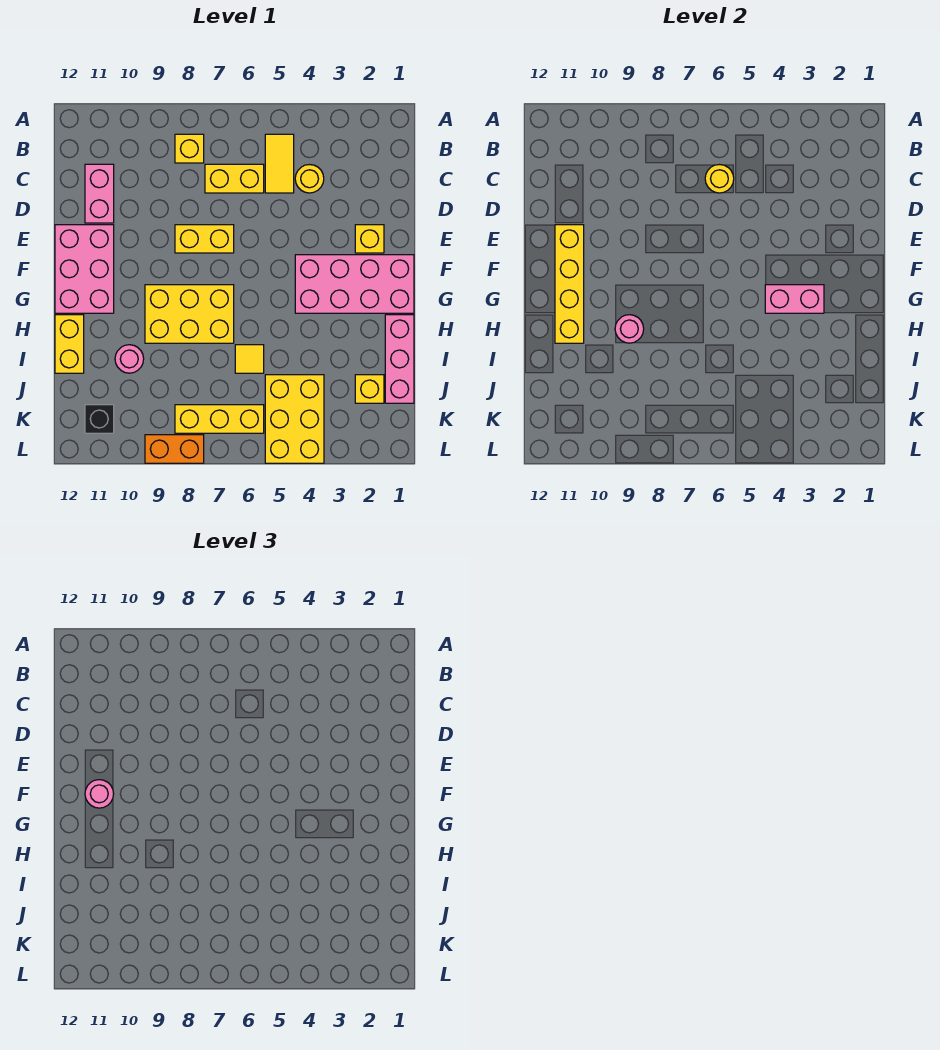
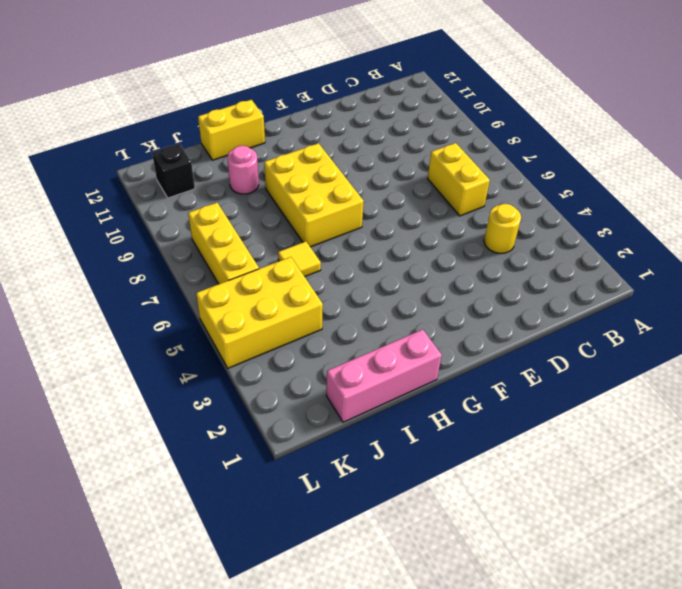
none -> yellow tile B5:C5 level 1
none -> yellow brick B8 level 1
none -> pink brick C11:D11 level 1

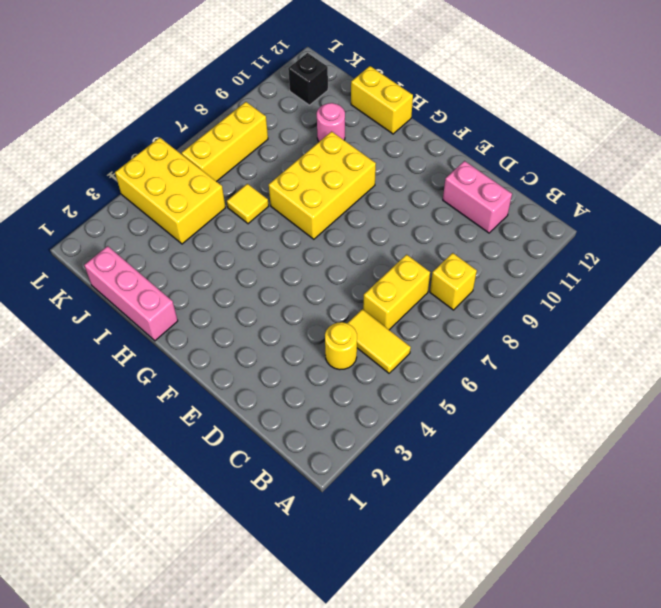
none -> yellow brick E2 level 1
none -> yellow brick E7:E8 level 1
none -> pink brick E11:G12 level 1

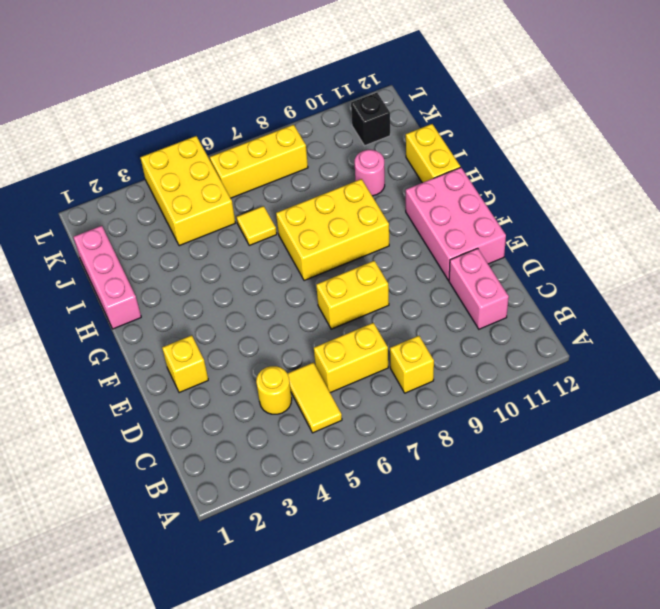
none -> pink brick F1:G4 level 1
none -> yellow brick J2 level 1
none -> orange brick L8:L9 level 1

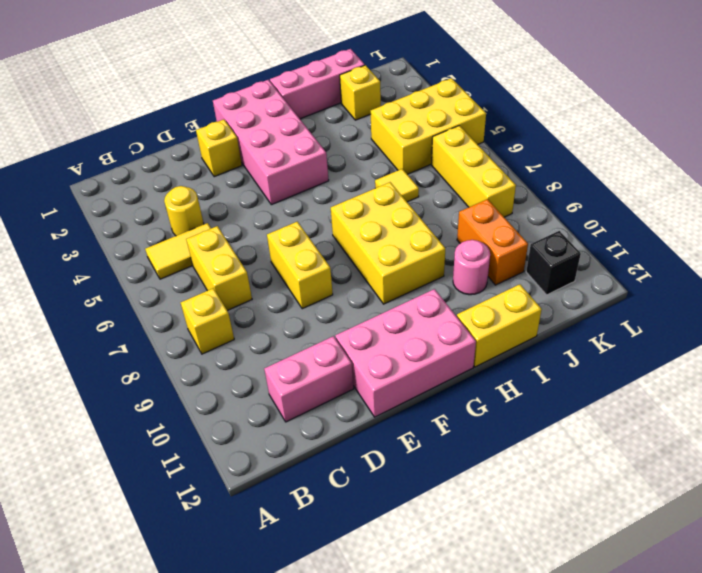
orange brick J9:J10 level 1 -> orange brick L8:L9 level 1
none -> yellow round brick C6 level 2
none -> yellow brick E11:H11 level 2
none -> pink brick G3:G4 level 2

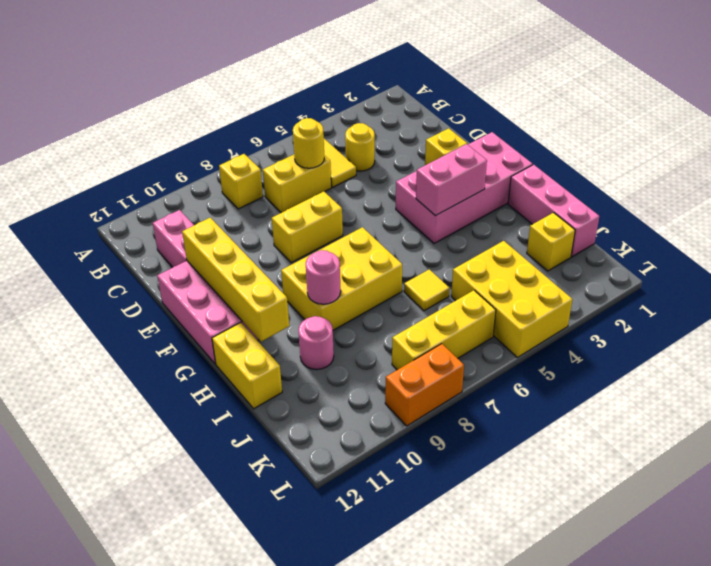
none -> black brick K11 level 1
none -> pink round brick F11 level 3

